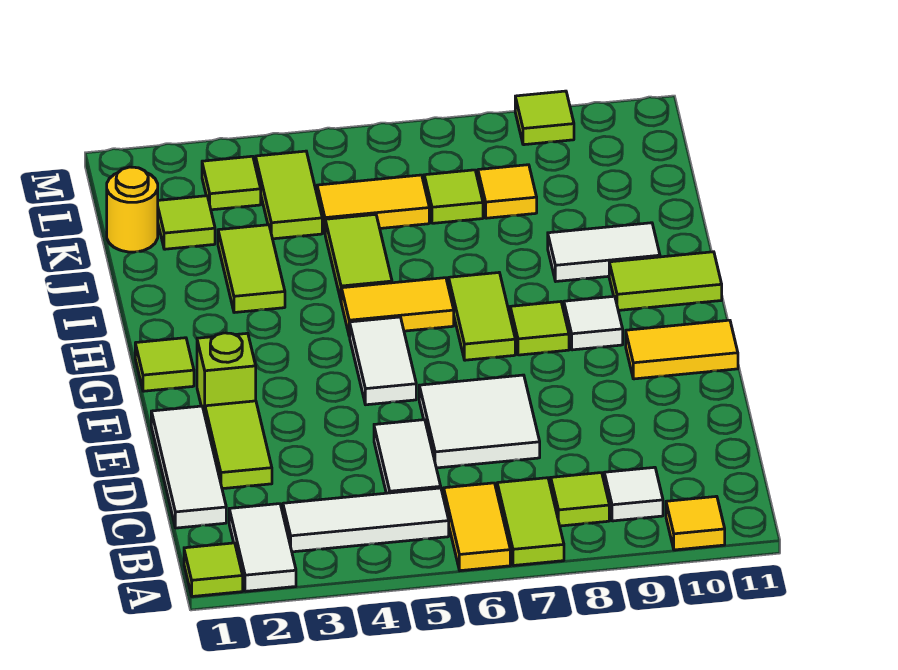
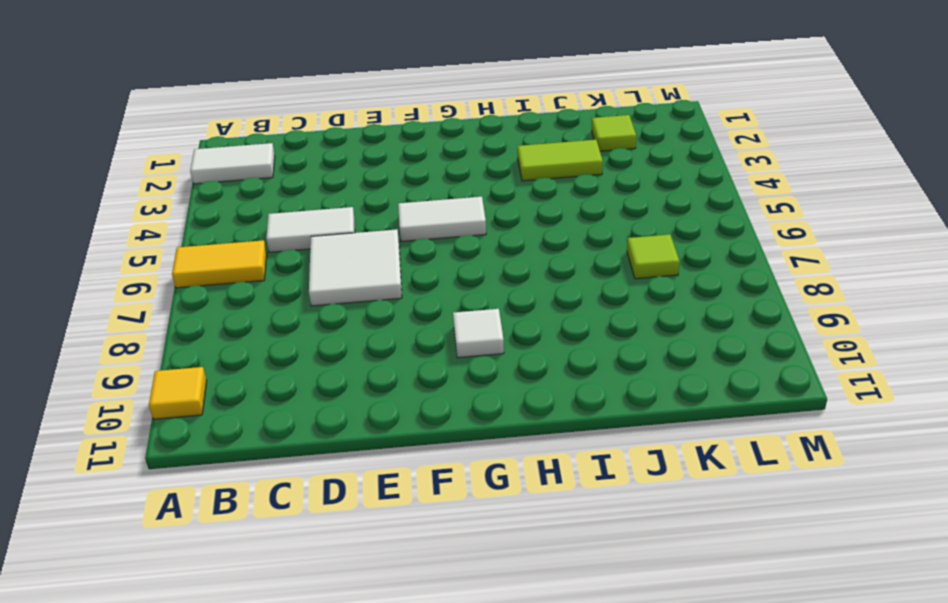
none -> lime tile A1 level 1
none -> lime tile A7:B7 level 1
none -> white tile B3:B5 level 1
none -> lime tile B8 level 1

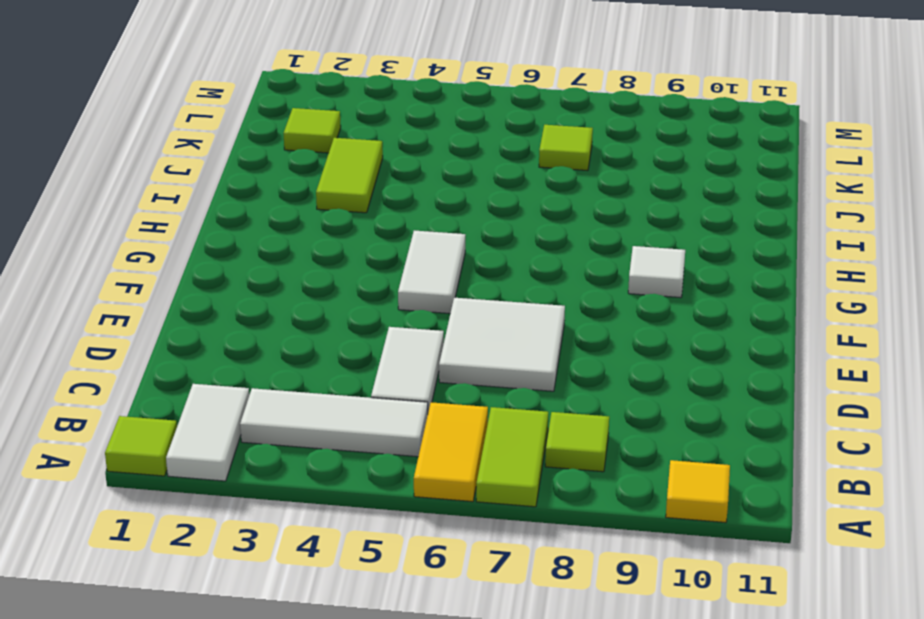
none -> white tile B9 level 1
none -> white tile C1:E1 level 1
none -> lime tile D2:E2 level 1
none -> lime brick F2 level 1

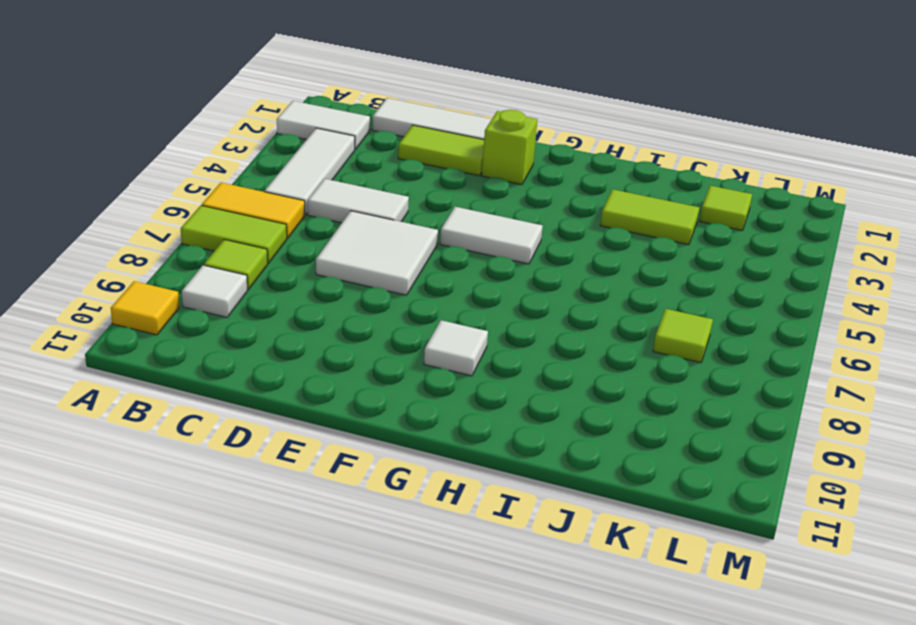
none -> lime tile A1 level 1
none -> yellow tile F10:F11 level 1
none -> lime tile G1 level 1
none -> lime tile G7:H7 level 1

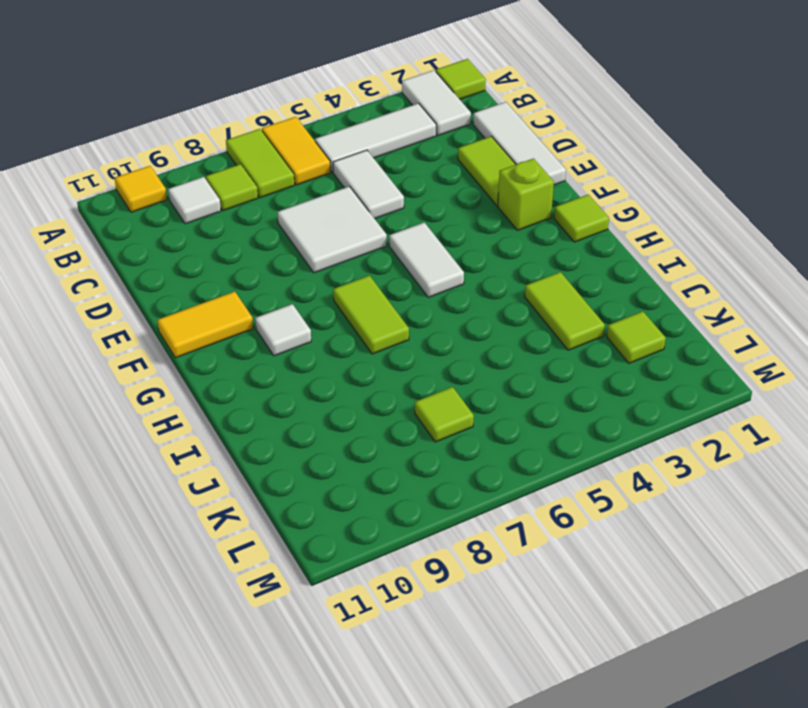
none -> lime tile G8 level 1
none -> yellow tile H5:H6 level 1
none -> lime tile H10:H11 level 1
none -> lime tile I5:J5 level 1

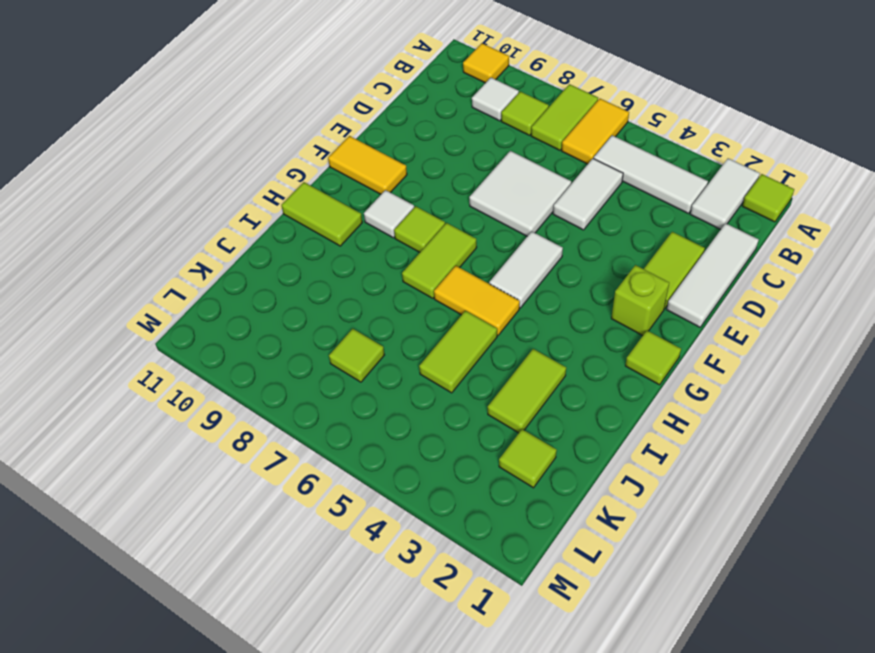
none -> white tile I9:I10 level 1
none -> yellow round brick K1 level 1
none -> lime tile K4:L4 level 1
none -> yellow tile K5:K6 level 1

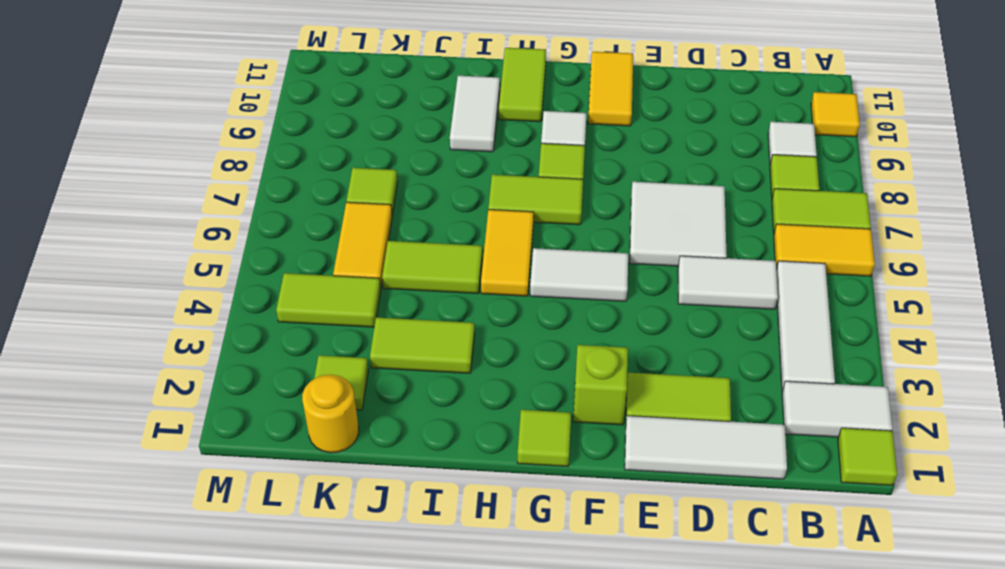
none -> yellow tile K8 level 1
none -> lime tile L3 level 1
none -> lime tile M9 level 1

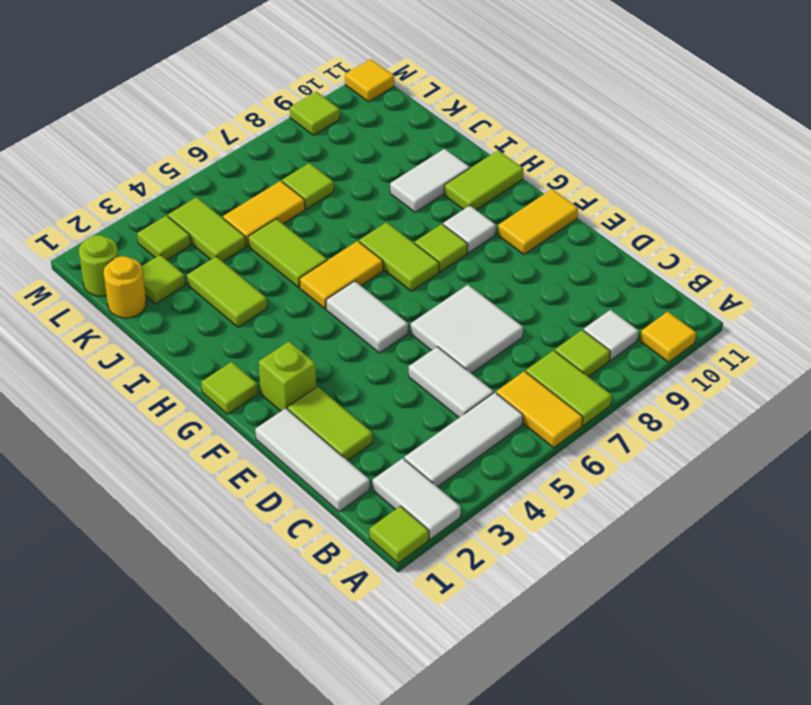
lime round brick L1 level 1 -> none
yellow tile M11 level 1 -> yellow tile K8 level 1

